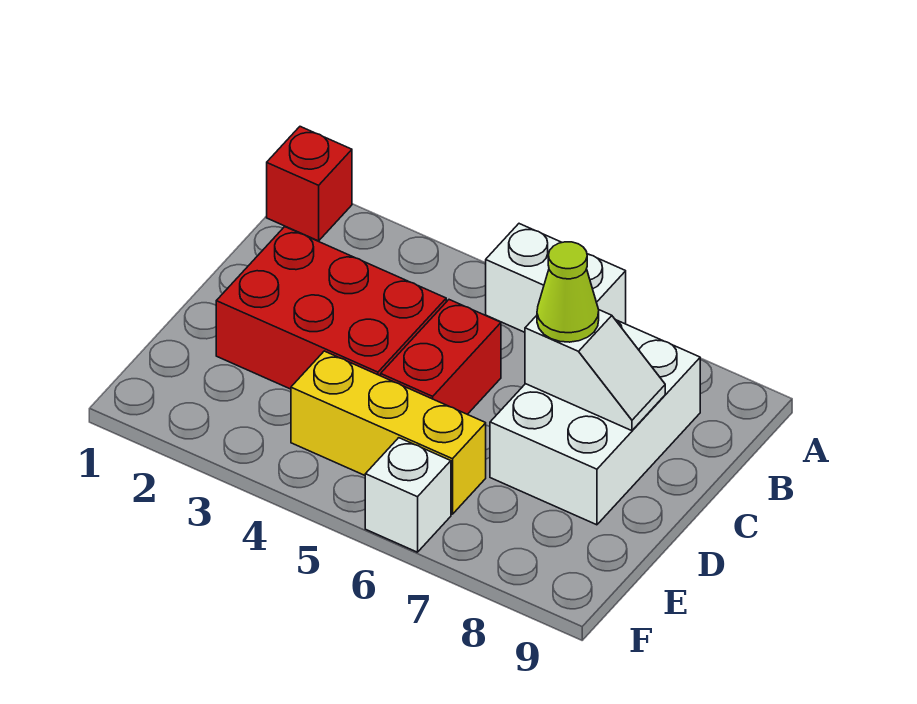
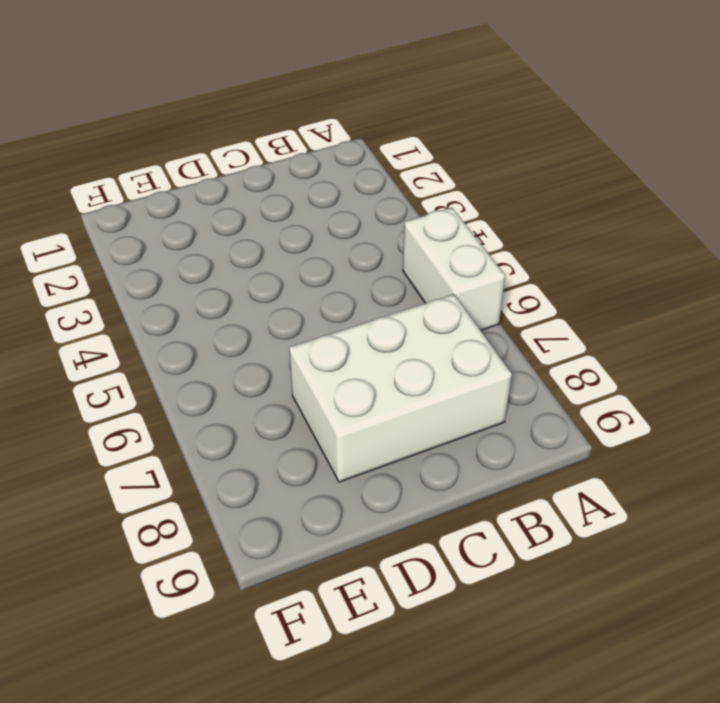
none -> red brick A1 level 1
none -> red brick C2:D4 level 1

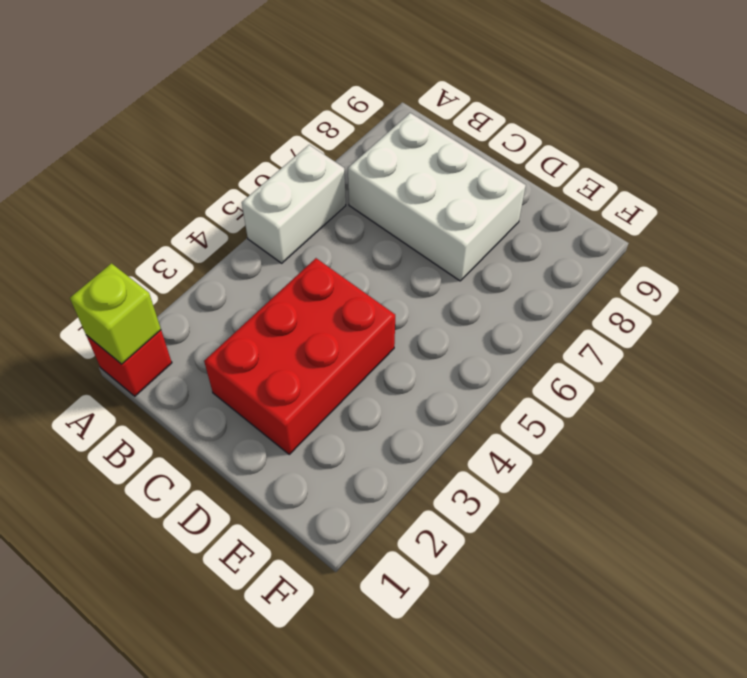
lime brick A1 level 2 -> none
none -> red brick C5:D5 level 1
none -> yellow brick E4:E6 level 1

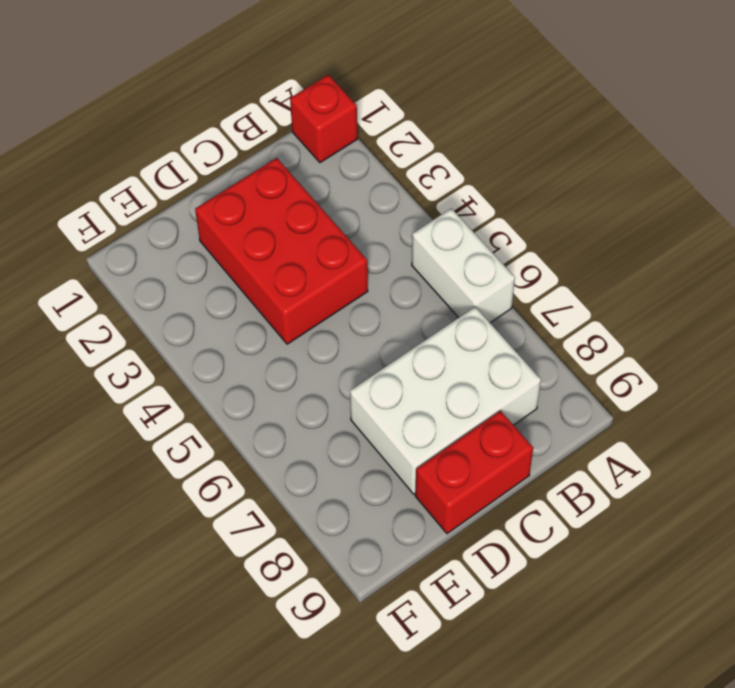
red brick C9:D9 level 1 -> red brick C5:D5 level 1
none -> yellow brick E4:E6 level 1
none -> white brick F6 level 1

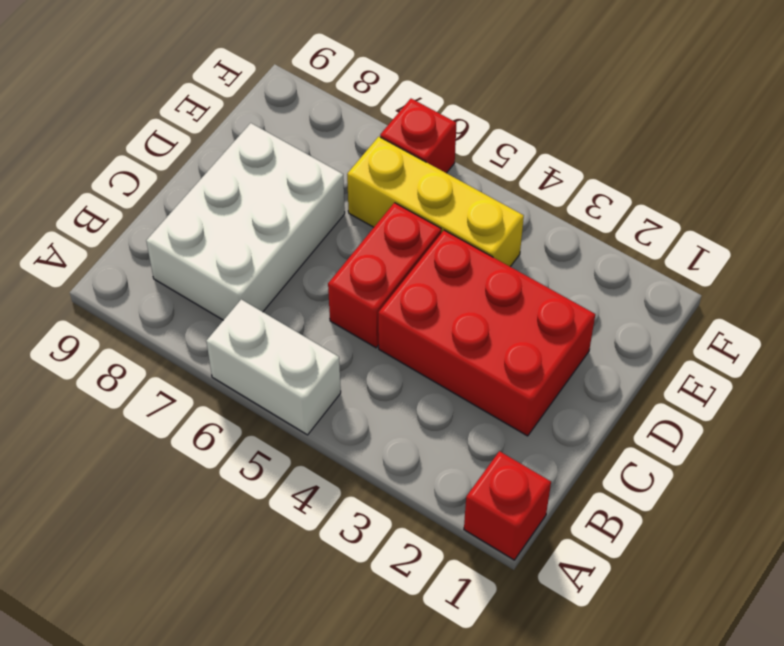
red brick F6 level 1 -> white brick F6 level 1
none -> white slope C7:C8 level 2 top 7
none -> lime cone C7 level 3

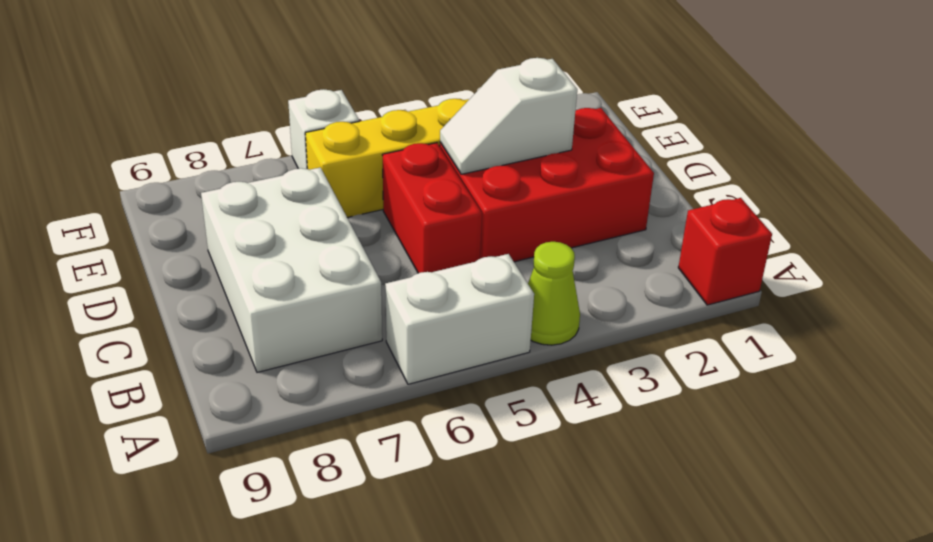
lime cone A4 level 1 -> lime cone C7 level 3
white slope D3:D4 level 2 top 3 -> white slope C7:C8 level 2 top 7

